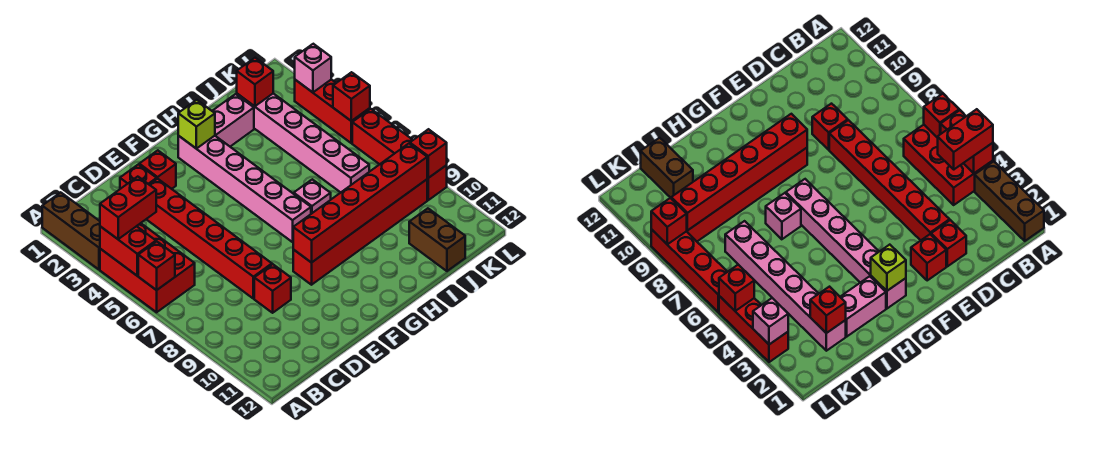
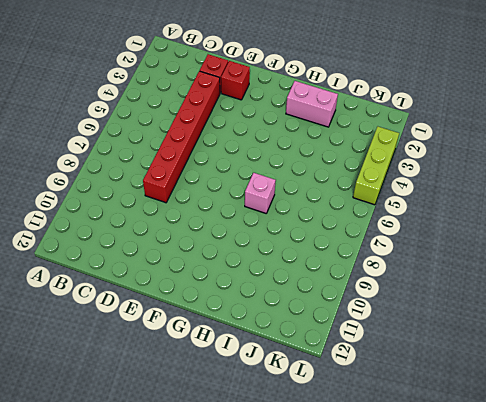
lime brick L3:L5 level 1 -> red brick L3:L5 level 1
none -> brown brick A1:A3 level 1
none -> red brick A4:B6 level 1
none -> red brick D9 level 1

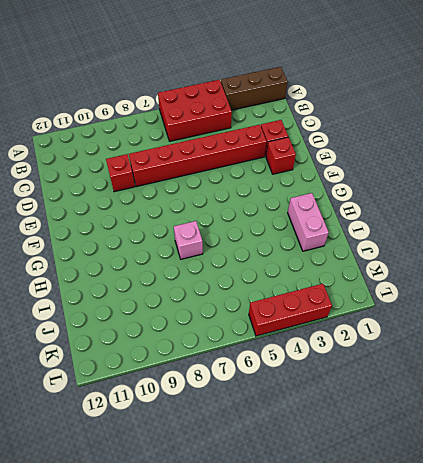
none -> red brick F9:K9 level 1
none -> pink brick G2:G7 level 1
none -> pink brick J2:J7 level 1

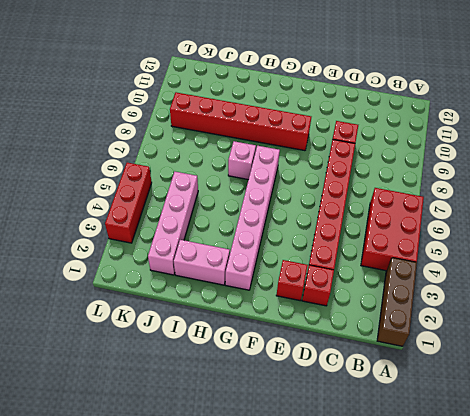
pink brick J2:J5 level 1 -> pink brick J2:J7 level 1
none -> brown brick J11:J12 level 1
none -> red brick L6:L9 level 1
none -> red brick A4:A5 level 2

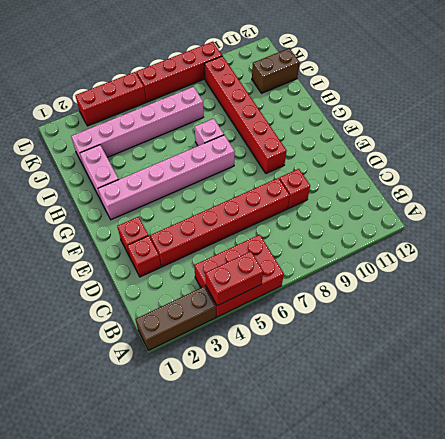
none -> red brick A6 level 2
none -> red brick F9:K9 level 2
none -> lime brick G2 level 2

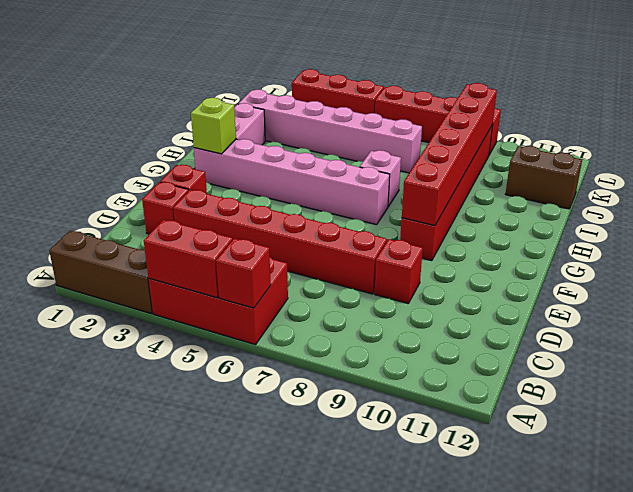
none -> red brick J2 level 2
none -> pink brick L3 level 2
none -> red brick L5 level 2

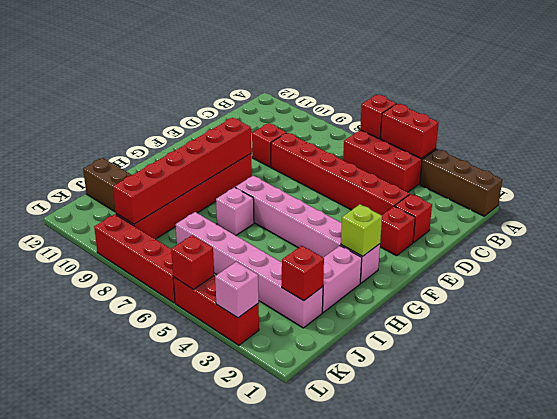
none -> red brick L9 level 2
none -> red brick A4:B4 level 3

